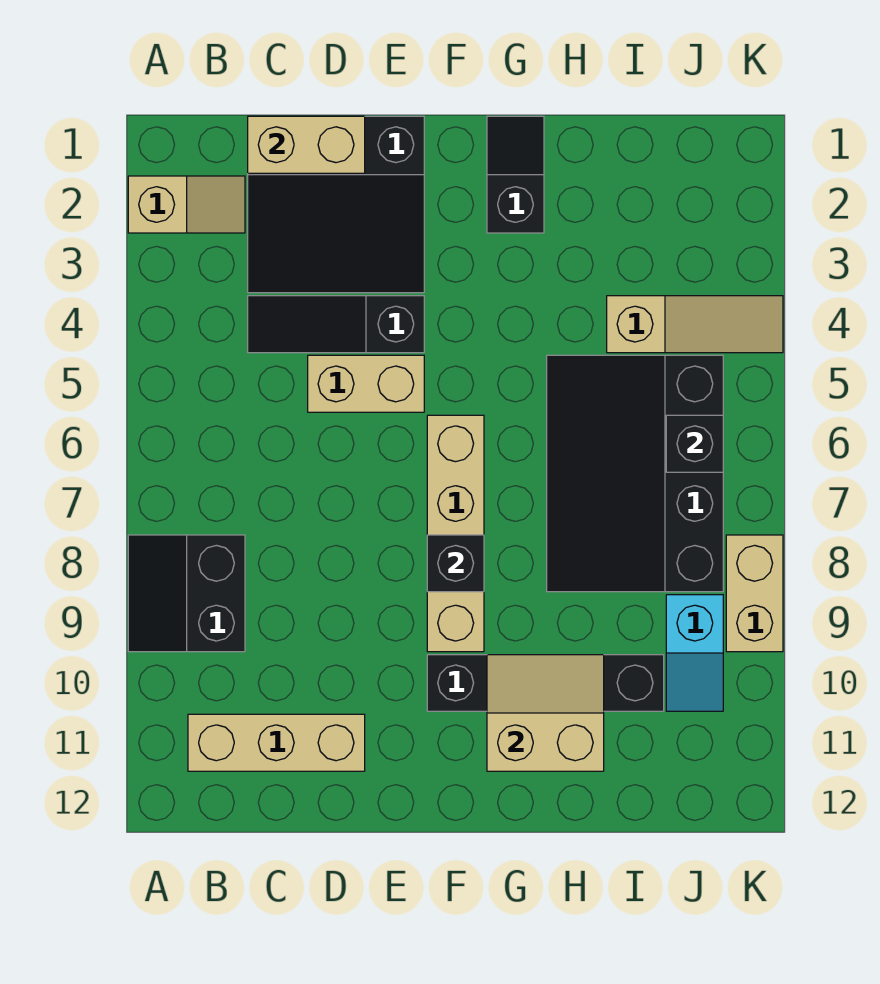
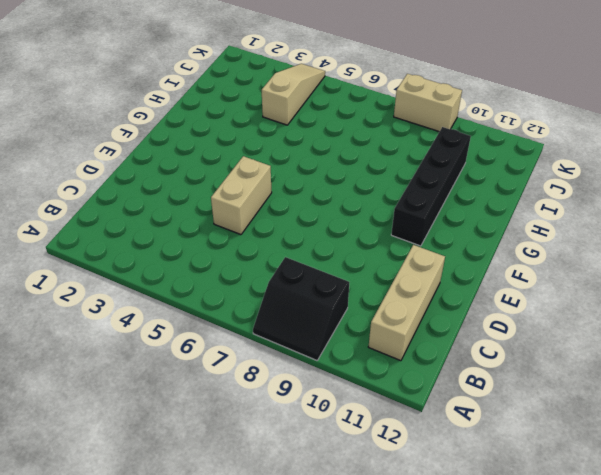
none -> tan slope A2:B2 level 1 top A
none -> black slope C1:E3 level 1 top 1
none -> black slope C4:E4 level 1 top E

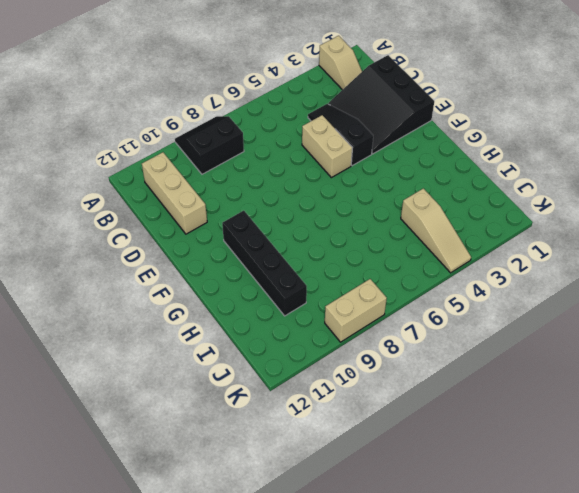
none -> tan brick F6:F9 level 1
none -> black slope G1:G2 level 1 top 2
none -> black slope H5:J8 level 1 top J

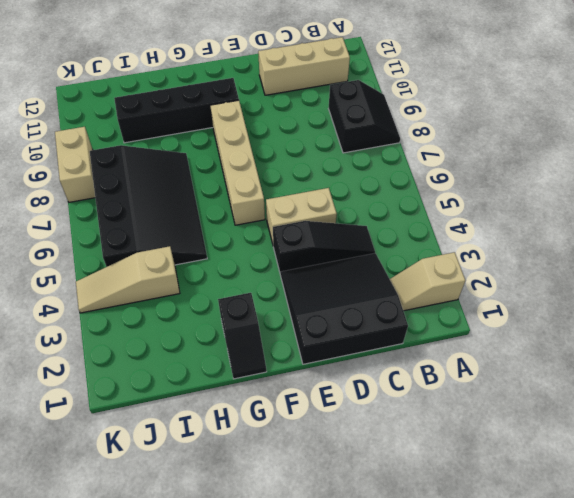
none -> cyan slope J9:J10 level 1 top 9
none -> tan brick C1:D1 level 2
none -> black brick F8 level 2

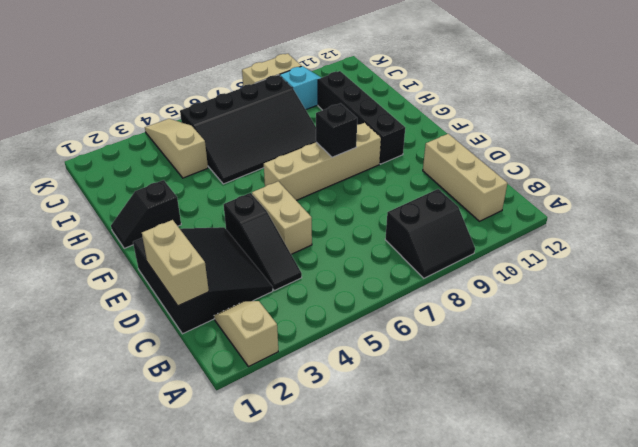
none -> tan slope G10:H11 level 2 top 11
none -> black brick J6 level 2

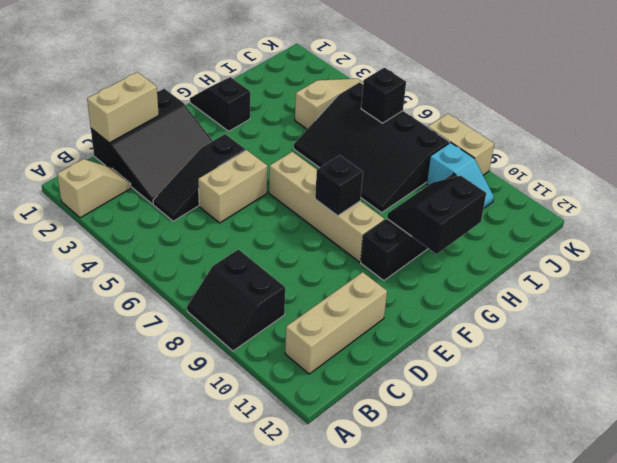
black slope G10:H11 level 2 top 11 -> tan slope G10:H11 level 2 top 11

